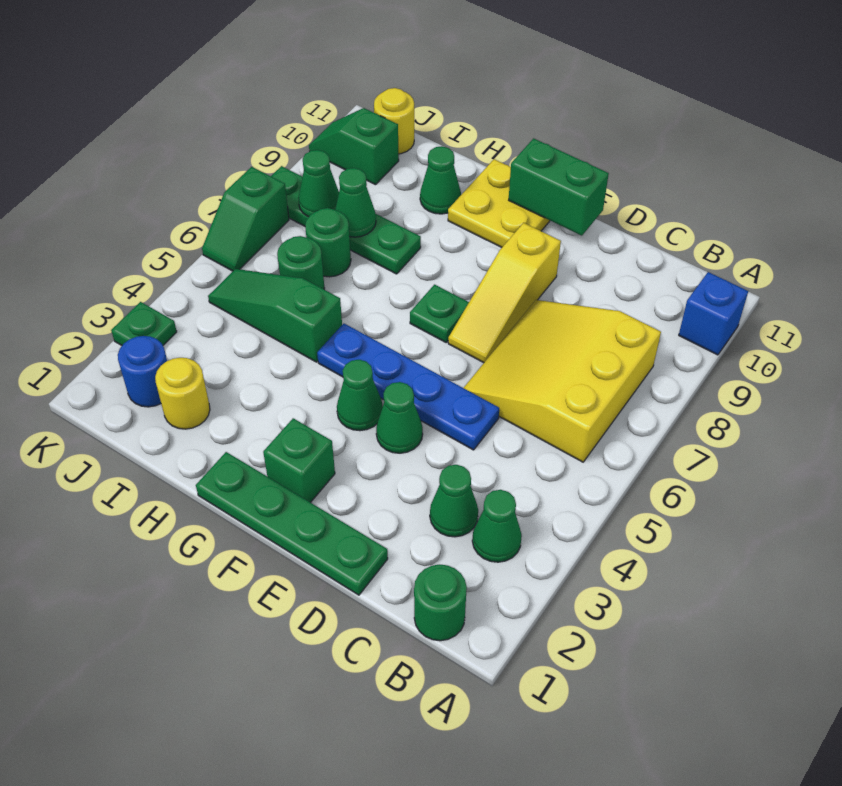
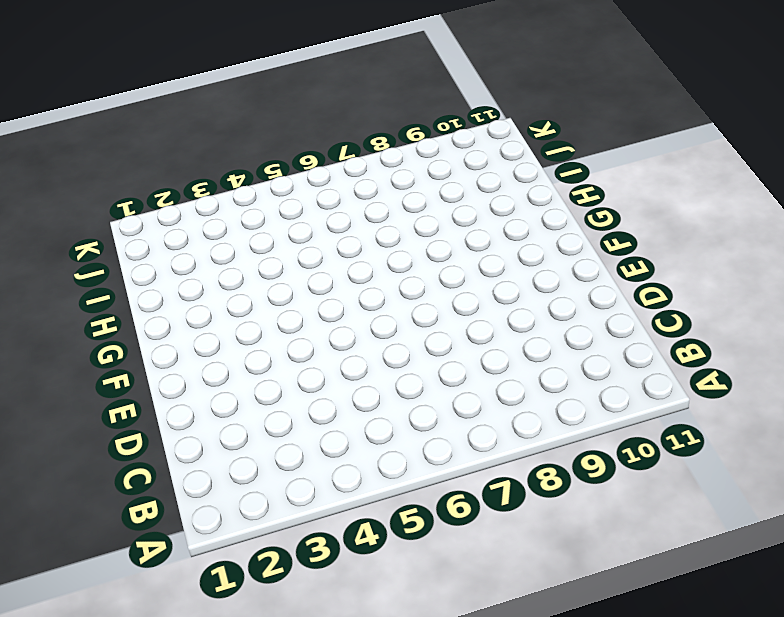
none -> blue brick A10 level 1
none -> green round brick B1 level 1
none -> green cone B3 level 1

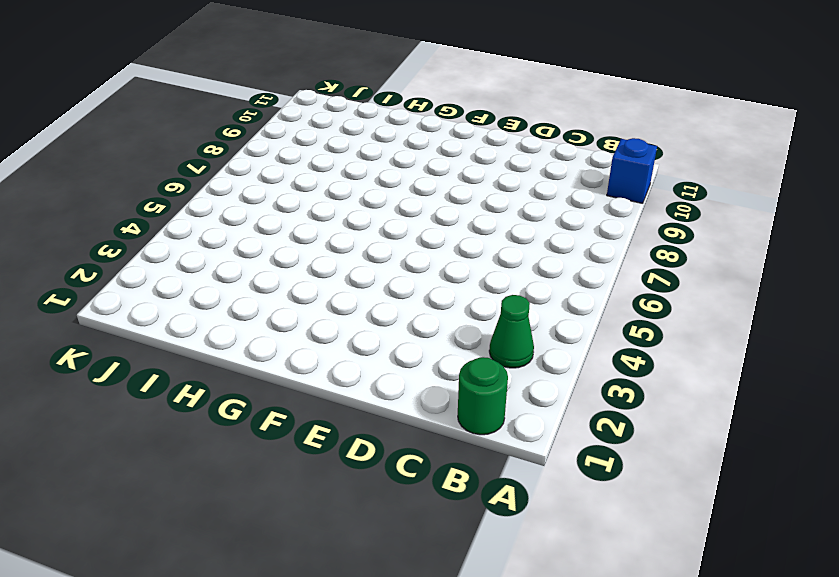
none -> yellow slope B6:D8 level 1 top B
none -> green cone C3 level 1
none -> green plate D1:G1 level 1

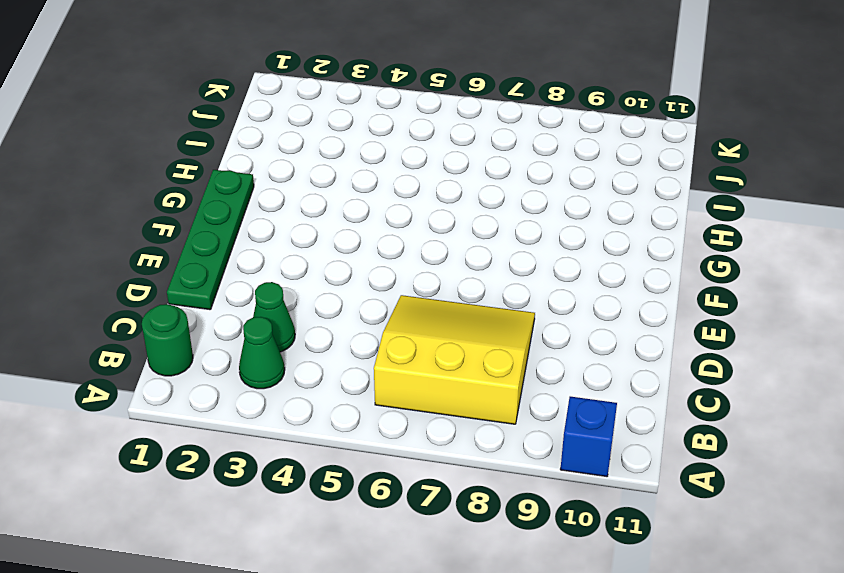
none -> blue plate D5:G5 level 1
none -> green cone E4 level 1
none -> yellow slope E7:E9 level 1 top 9

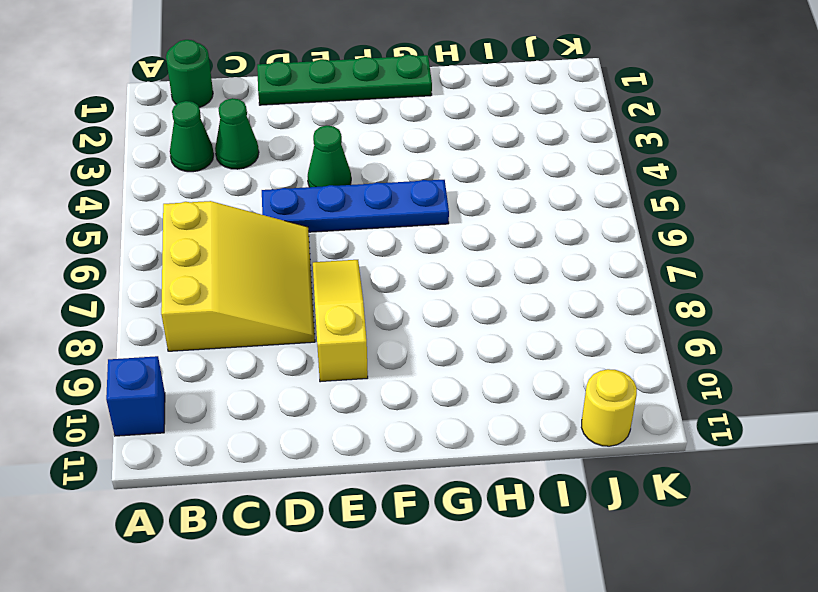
none -> green brick F2 level 1
none -> green cone F4 level 1
none -> green plate F7 level 1

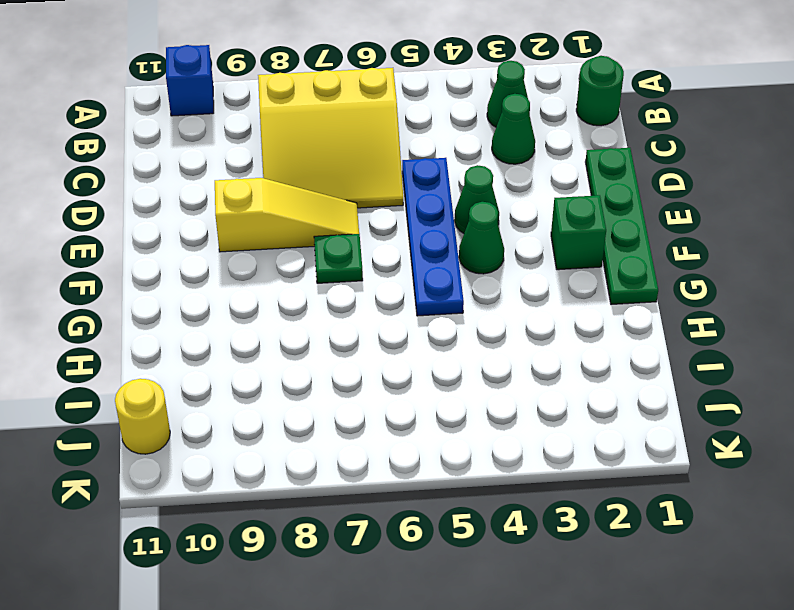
none -> yellow plate F10:G11 level 1
none -> green slope H5:J5 level 1 top H
none -> green plate H8:K8 level 1

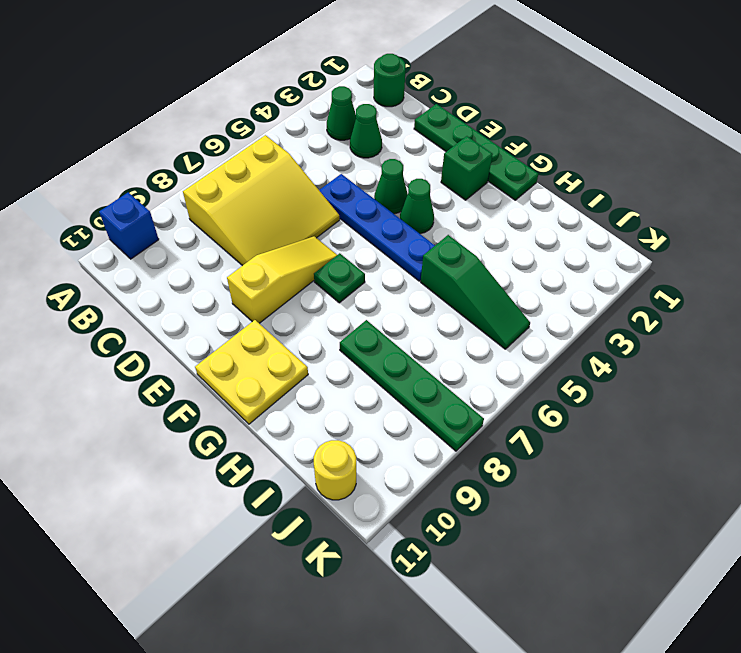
none -> green cone H10 level 1
none -> yellow round brick I2 level 1
none -> green round brick I6 level 1

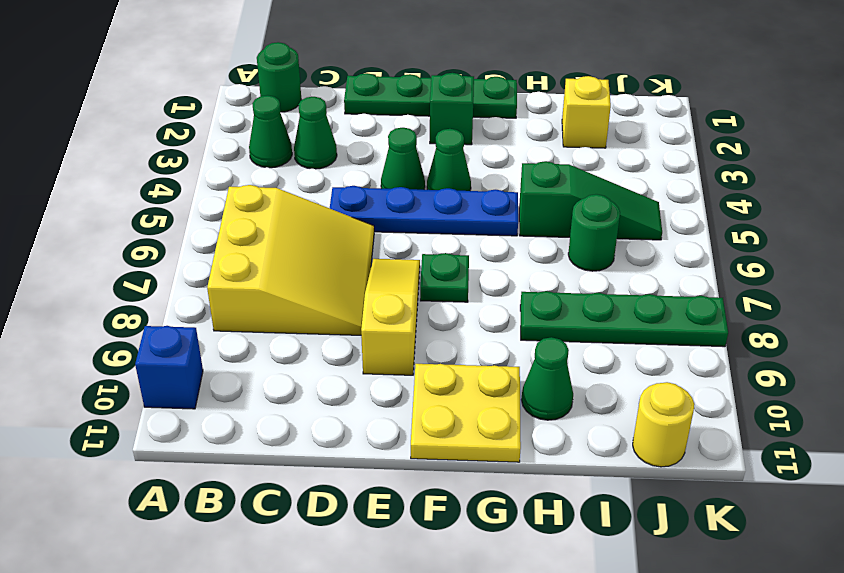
yellow brick I2 level 1 -> yellow round brick I2 level 1
none -> green round brick I7 level 1
none -> blue round brick J2 level 1
none -> green slope J10:K10 level 1 top J

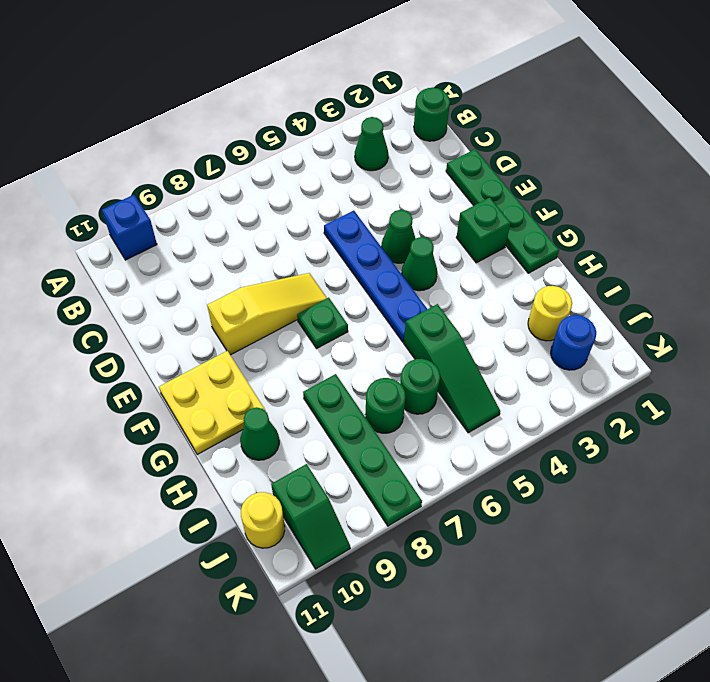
none -> yellow slope B6:D8 level 1 top B
none -> green cone C3 level 1
none -> green plate K3 level 1

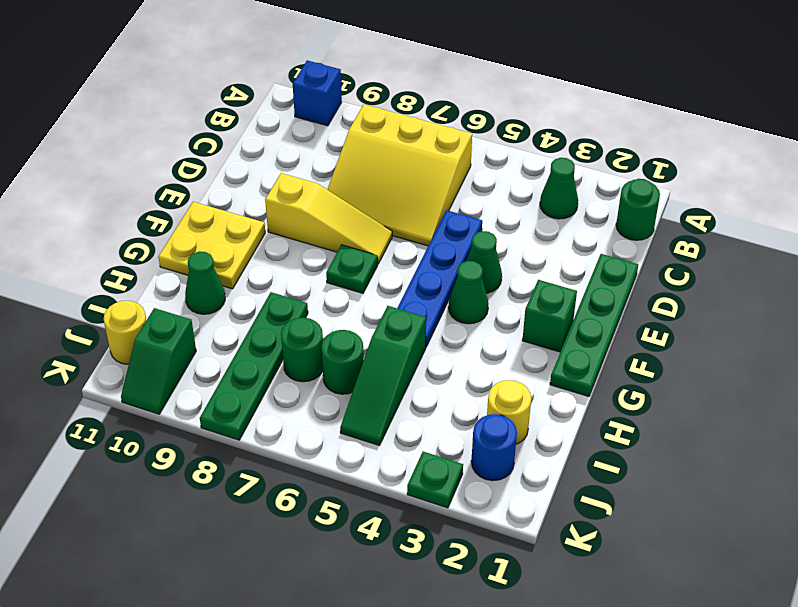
none -> green cone C3 level 1
none -> green slope K6:K7 level 1 top 7
none -> green brick E11:F11 level 2

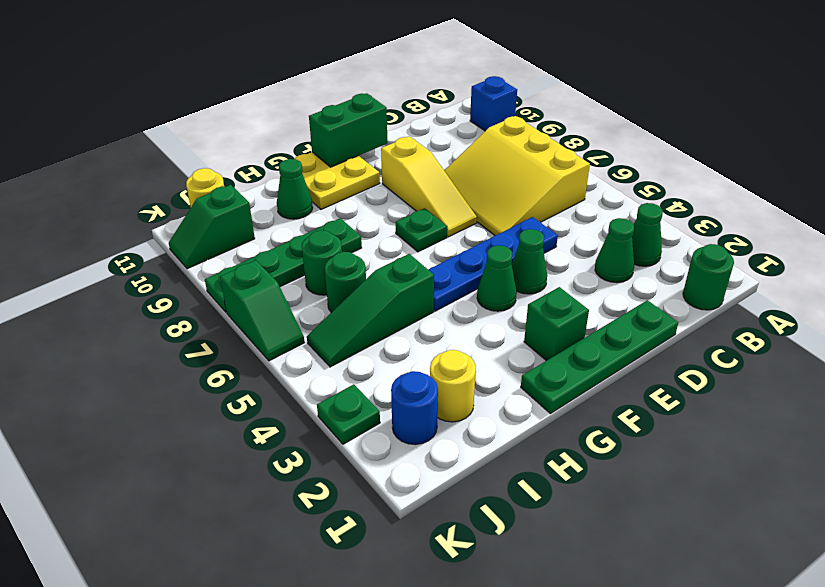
none -> green cone I8 level 2
none -> green cone J8 level 2

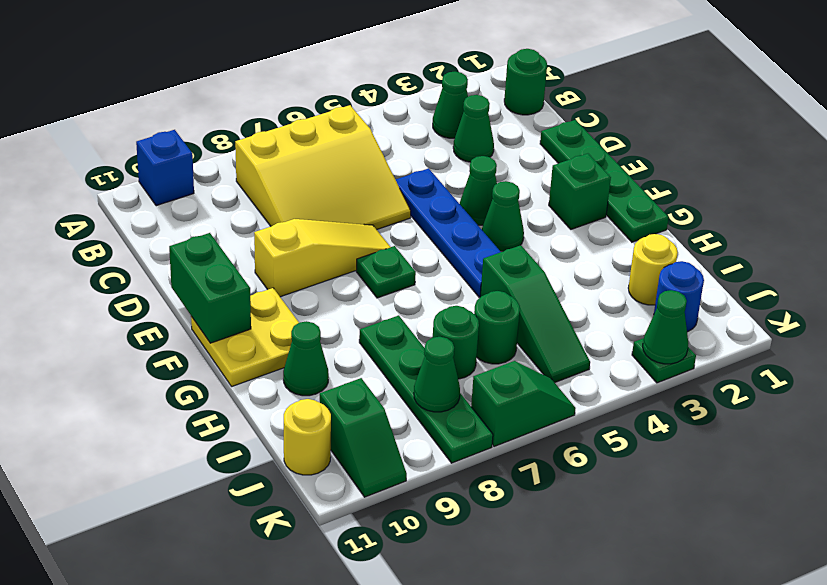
green cone K3 level 2 -> green cone I8 level 2

